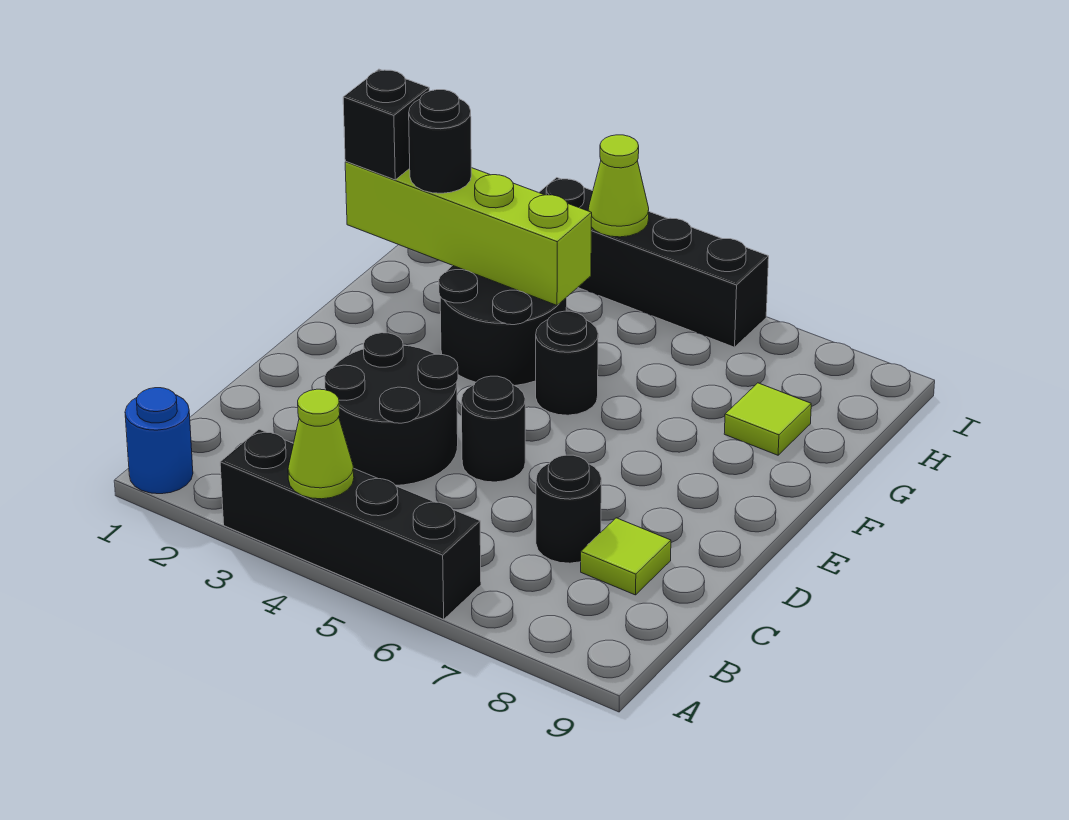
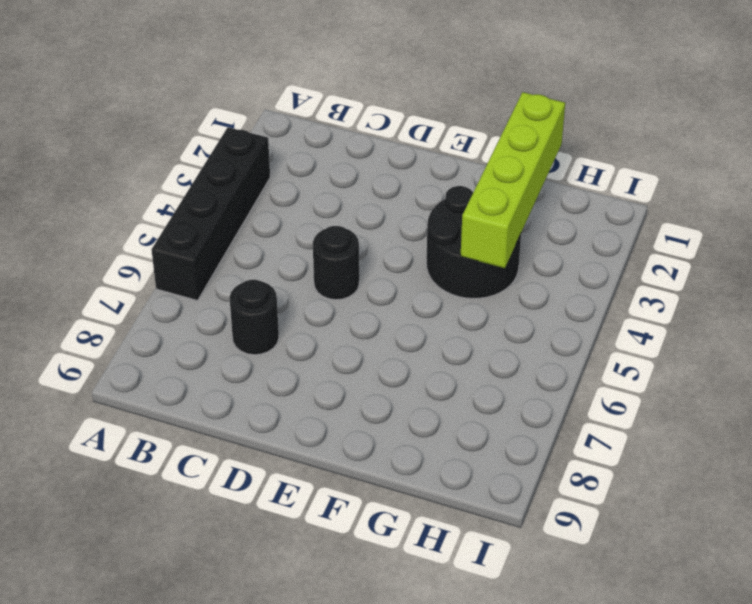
none -> blue round brick A1 level 1
none -> black round brick C3:D4 level 1
none -> lime tile C8 level 1

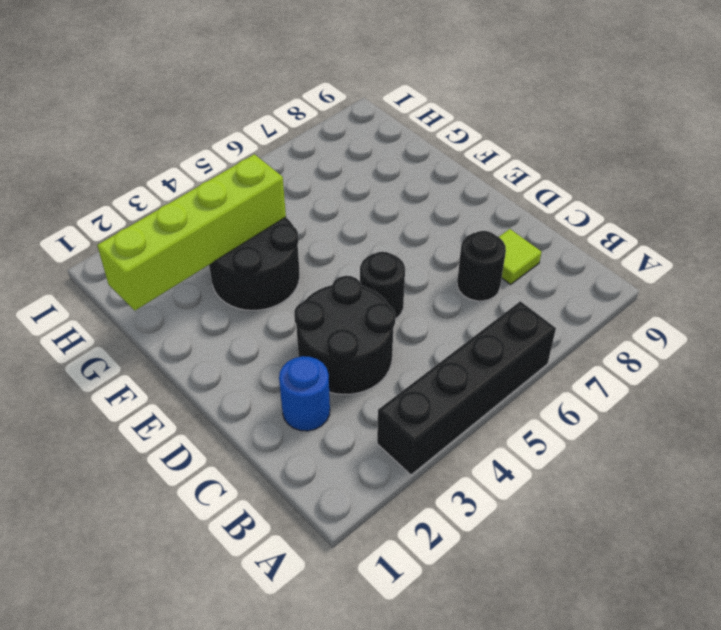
blue round brick C2 level 1 -> blue round brick A1 level 1
none -> black round brick F5 level 1
none -> lime tile G8 level 1
none -> black brick I3:I6 level 1

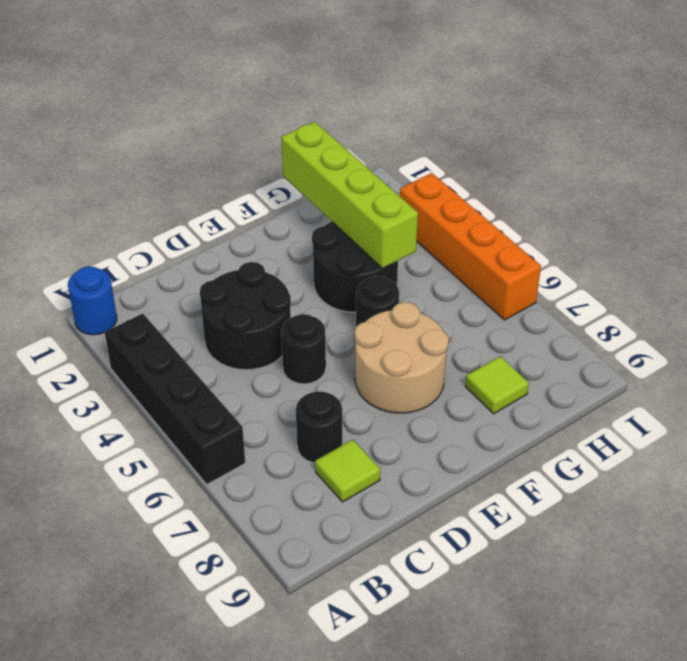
tan round brick E6:F7 level 1 -> none
orange brick I3:I6 level 1 -> black brick I3:I6 level 1
none -> lime cone A4 level 2
none -> lime cone I4 level 2
none -> black brick G1 level 3

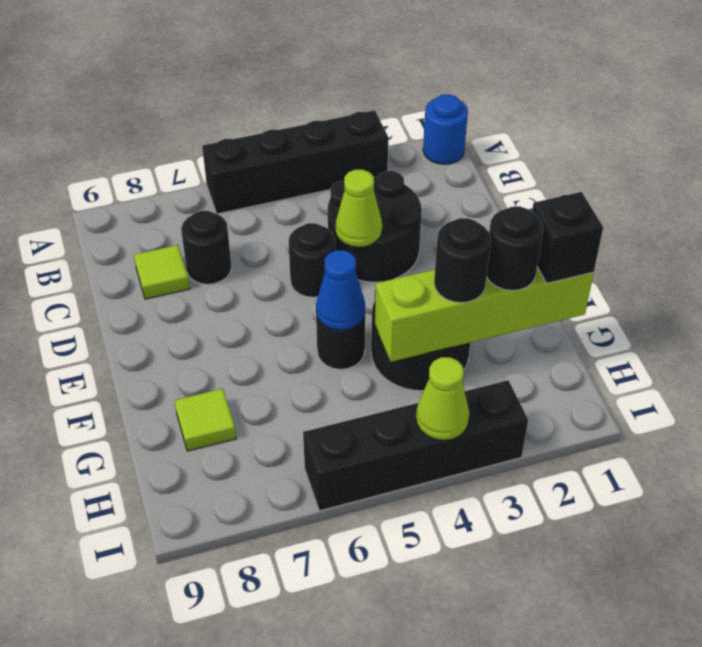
lime cone D4 level 2 -> lime cone A4 level 2
blue cone F5 level 2 -> none
black round brick G3 level 3 -> none

